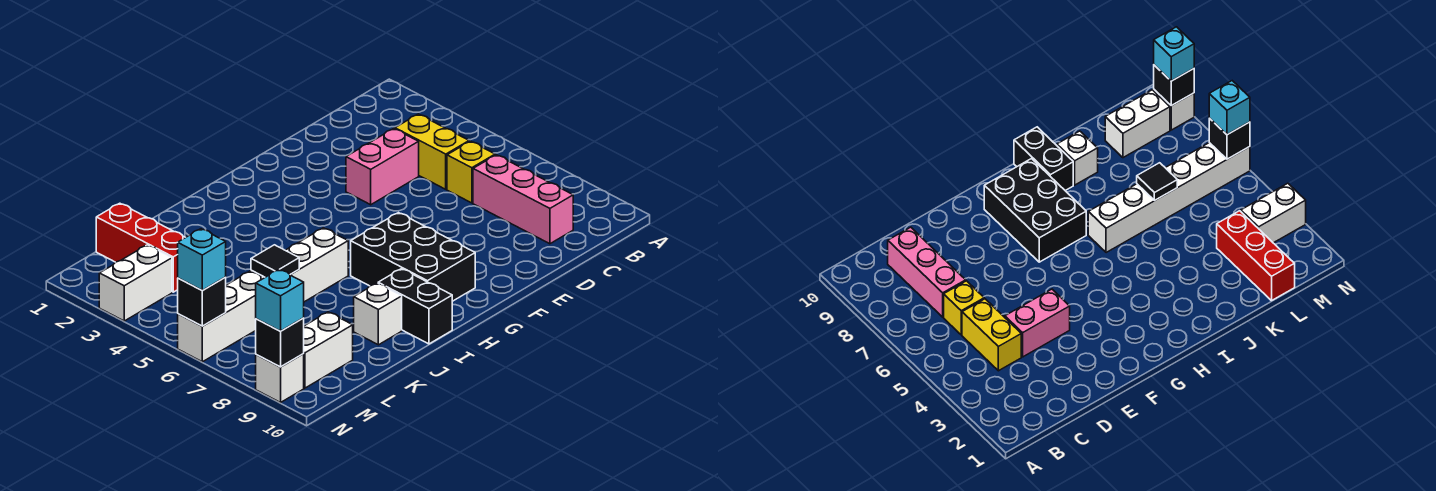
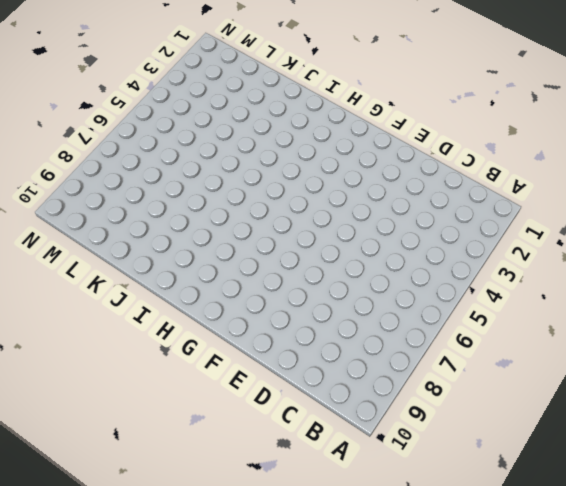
none -> yellow brick C4:C5 level 1
none -> yellow brick C6 level 1
none -> pink brick C7:C9 level 1

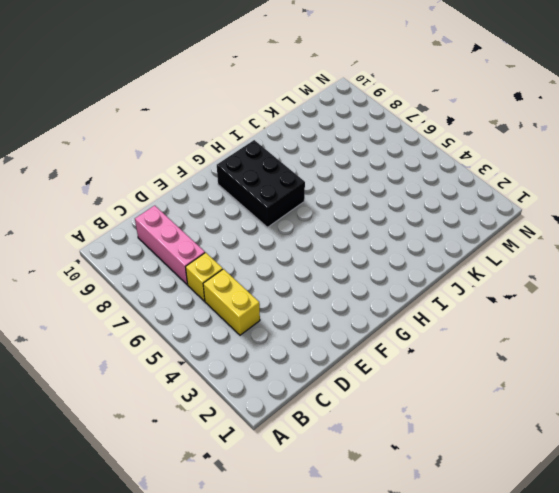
none -> pink brick D4:E4 level 1
none -> white brick I6:N6 level 1
none -> black brick I9:I10 level 1

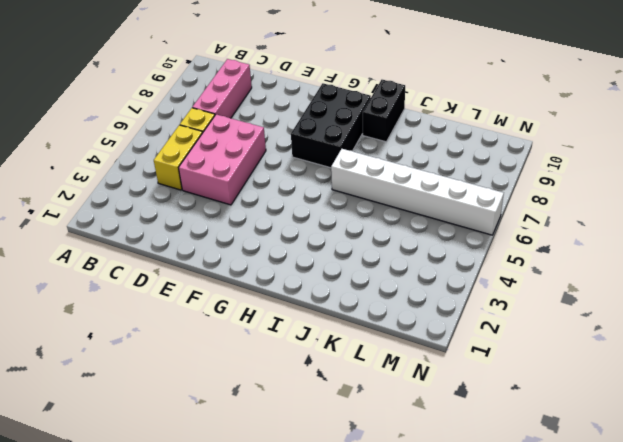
pink brick D4:E6 level 1 -> pink brick D4:E4 level 1
none -> white brick J9 level 1
none -> red brick L1:L3 level 1
none -> white brick L9:M9 level 1

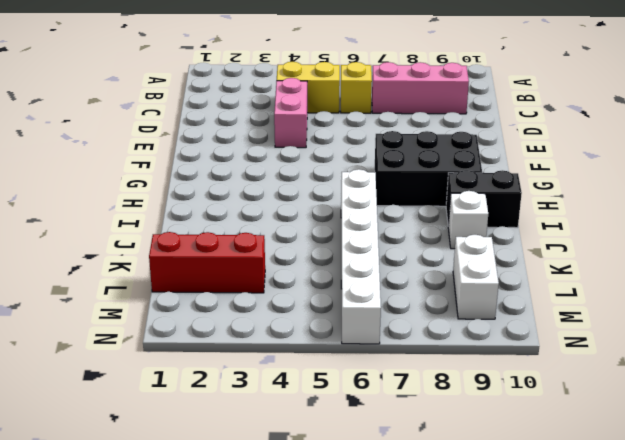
none -> white brick M3:N3 level 1
none -> white brick N9 level 1
none -> black tile K6 level 2

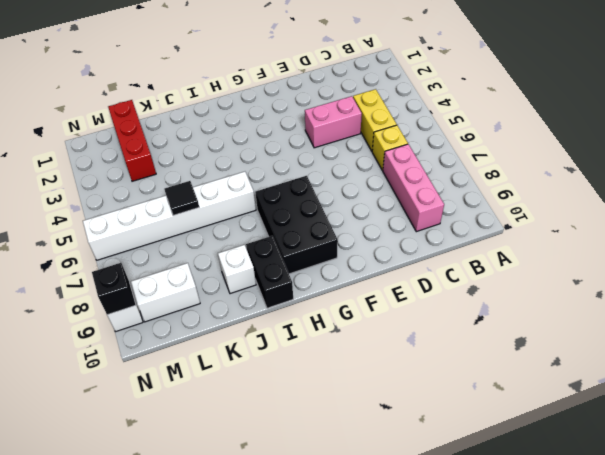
none -> white brick M3:N3 level 1
none -> black brick N6 level 2
none -> cyan brick N6 level 3

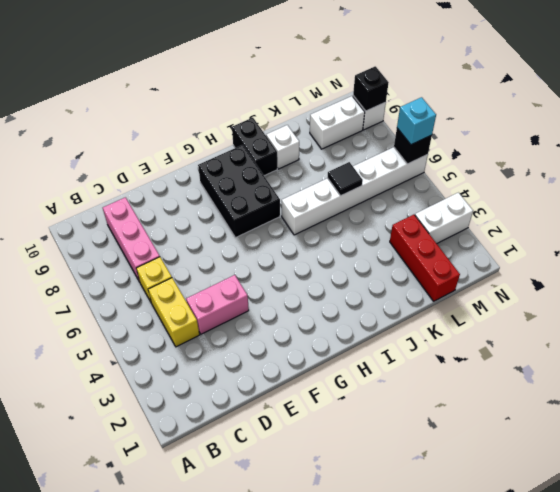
none -> cyan brick N9 level 3

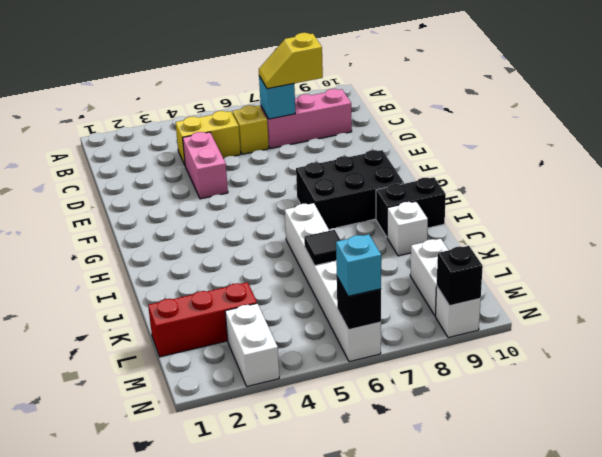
cyan brick C7 level 2 -> cyan brick N9 level 3
yellow slope C7:C8 level 3 top 8 -> none

